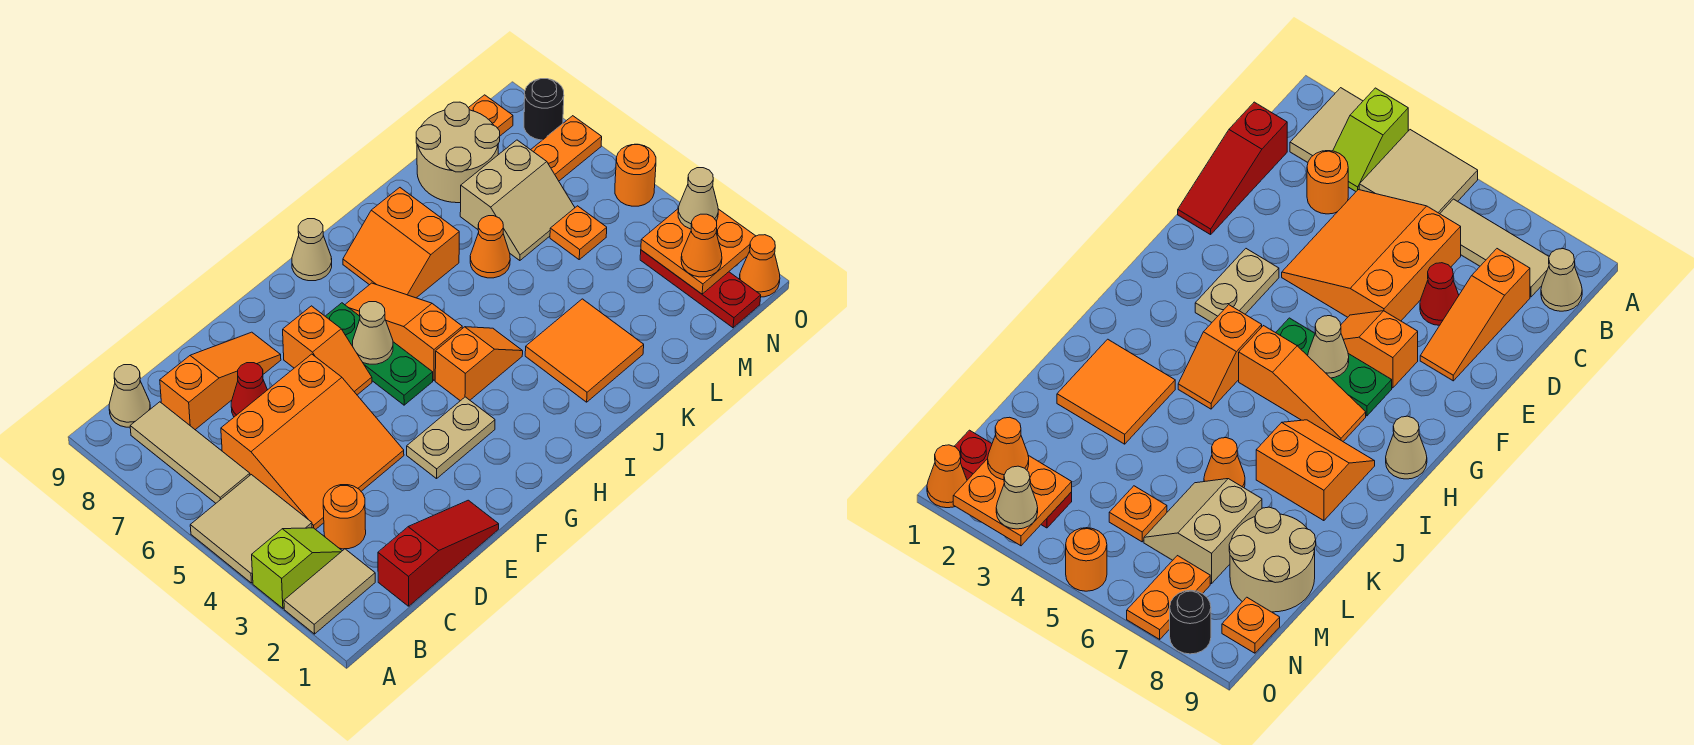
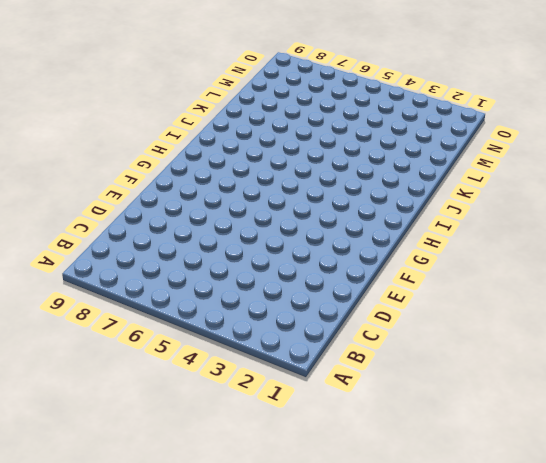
none -> tan tile A2:B2 level 1
none -> lime slope A3:B3 level 1 top A
none -> tan tile A4:B5 level 1
none -> tan tile B6:B8 level 1

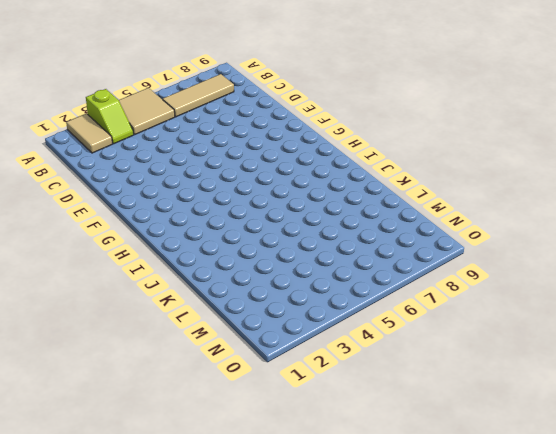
none -> tan cone B9 level 1
none -> red slope C1:E1 level 1 top C
none -> orange round brick C3 level 1
none -> orange slope C4:E6 level 1 top 6

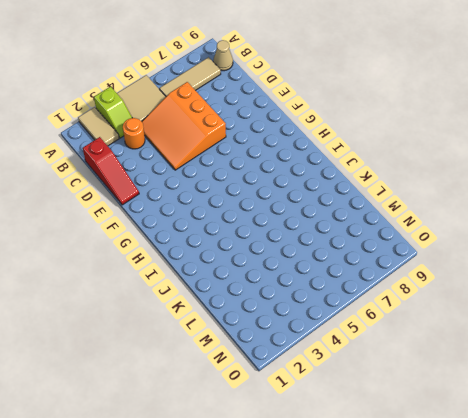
none -> orange slope C8:E8 level 1 top C
none -> red cone D7 level 1
none -> tan plate F3:G3 level 1
none -> orange slope F6:F7 level 1 top 7

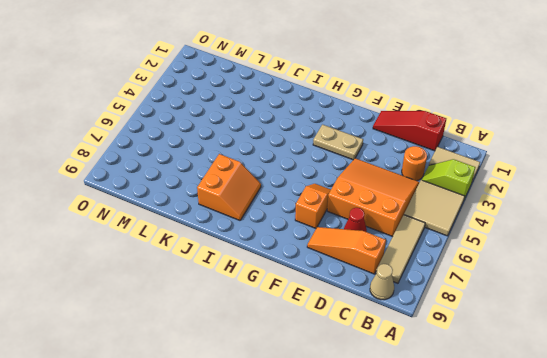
none -> green plate G5:G7 level 1
none -> orange slope H4:I4 level 1 top H
none -> orange slope H5:H7 level 1 top 5
none -> tan cone H9 level 1

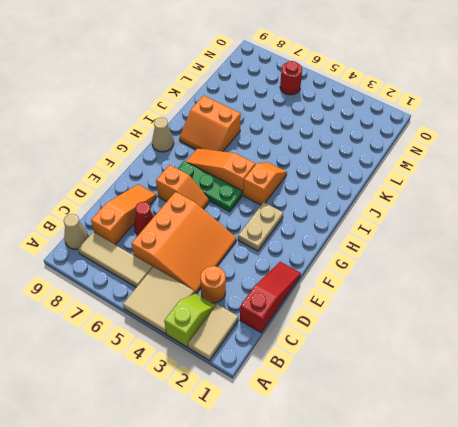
red round brick N6 level 1 -> none
none -> orange tile J2:K3 level 1
none -> orange cone K6 level 1
none -> tan slope L6:M7 level 1 top 7
none -> tan round brick L8:M9 level 1

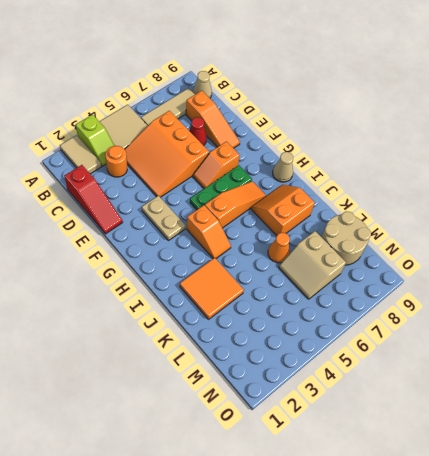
none -> orange plate M5 level 1
none -> red plate N1:N3 level 1
none -> orange plate N7:O7 level 1
none -> orange plate N9 level 1

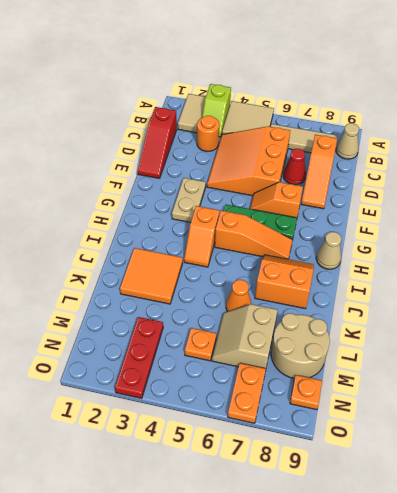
red plate M3:O3 level 1 -> red plate N1:N3 level 1
none -> orange cone O1 level 1
none -> orange round brick O5 level 1
none -> black round brick O8 level 1
none -> tan cone G6 level 2

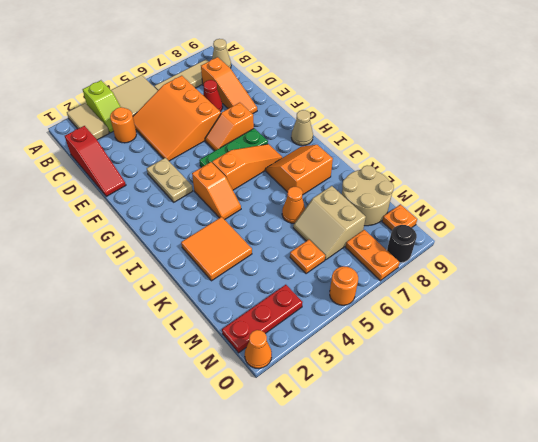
none -> tan cone G6 level 2
none -> orange plate N2:O3 level 2
none -> orange cone N2 level 3
none -> tan cone O3 level 3

